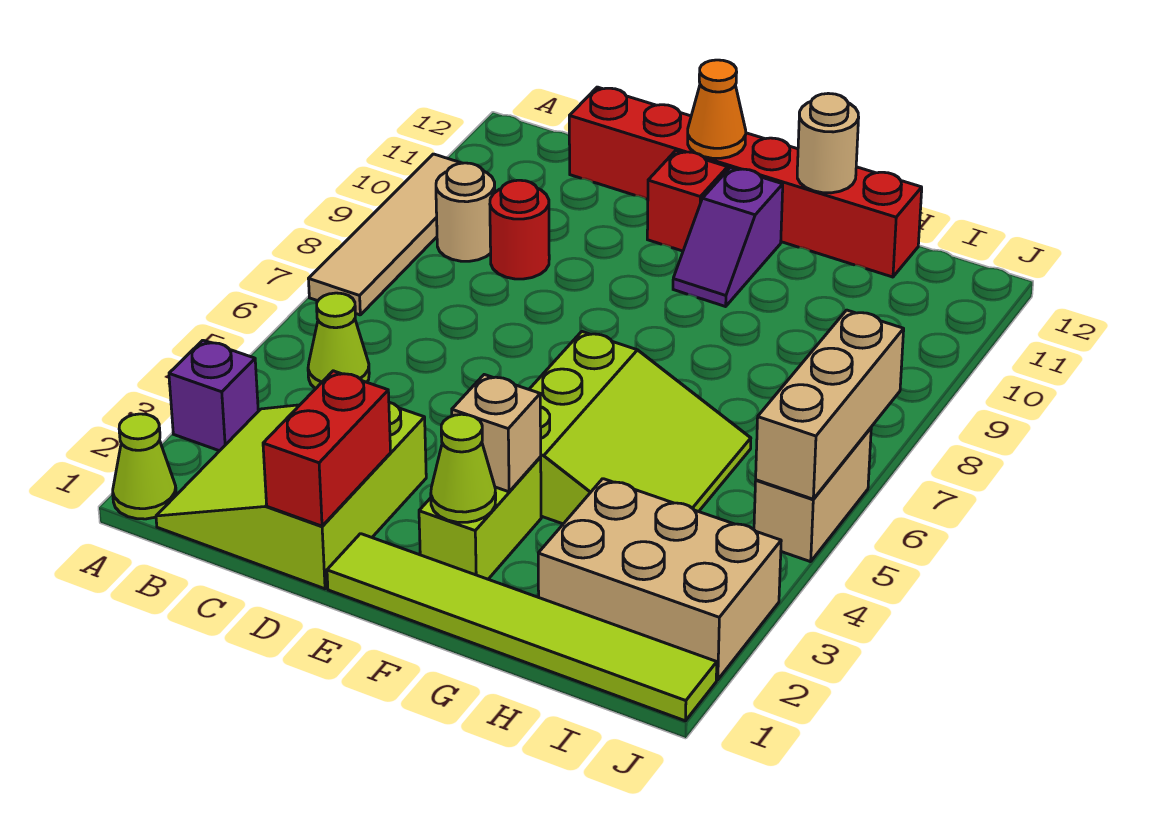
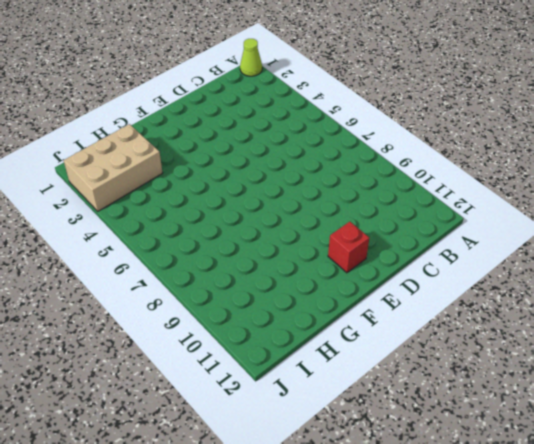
none -> purple brick A3 level 1
none -> tan tile A7:A10 level 1
none -> lime slope B1:D3 level 1 top D

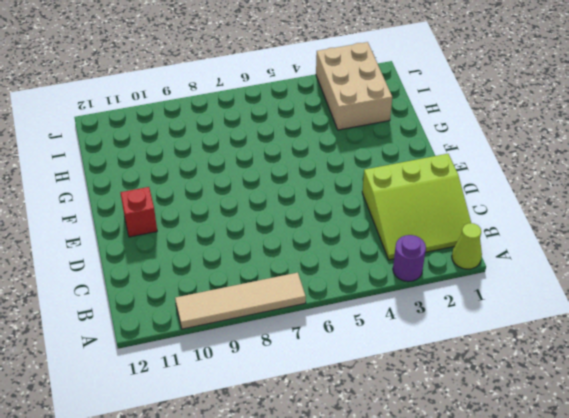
purple round brick A3 level 1 -> purple brick A3 level 1
none -> lime cone B5 level 1
none -> tan round brick B9 level 1
none -> red round brick C9 level 1

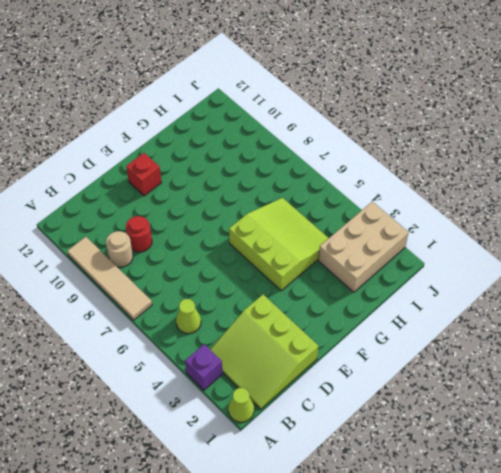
none -> red brick C12:H12 level 1
none -> lime tile E1:J1 level 1
none -> lime brick F2:F3 level 1

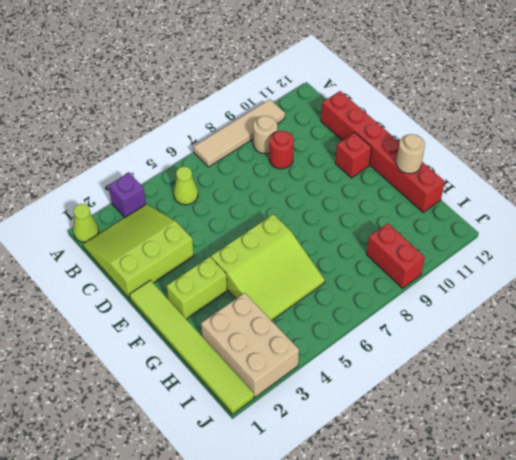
red brick I9:J9 level 1 -> red brick D1:D2 level 2
none -> purple slope F10:F11 level 1 top 11
none -> tan brick J5:J6 level 1
none -> orange cone E12 level 2

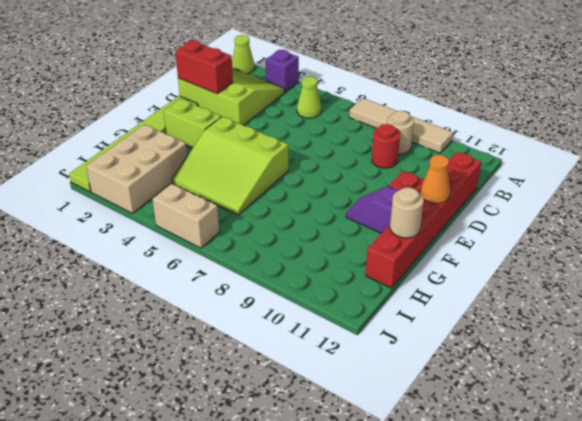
none -> lime cone F2 level 2
none -> tan brick F3 level 2
none -> tan brick J5:J7 level 2

